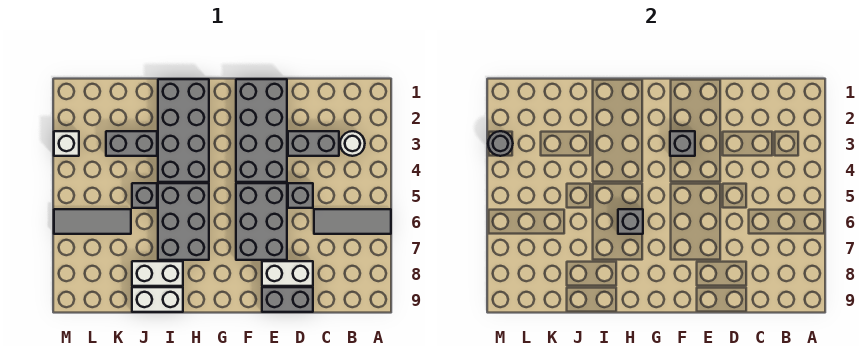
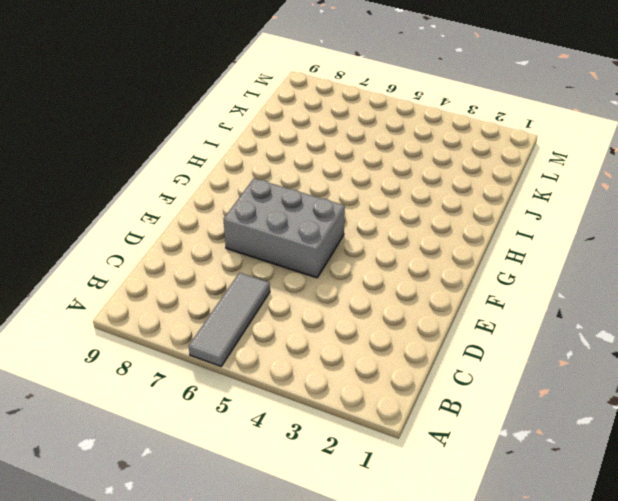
none -> white round brick B3 level 1
none -> grey brick C3:D3 level 1
none -> grey brick D5 level 1

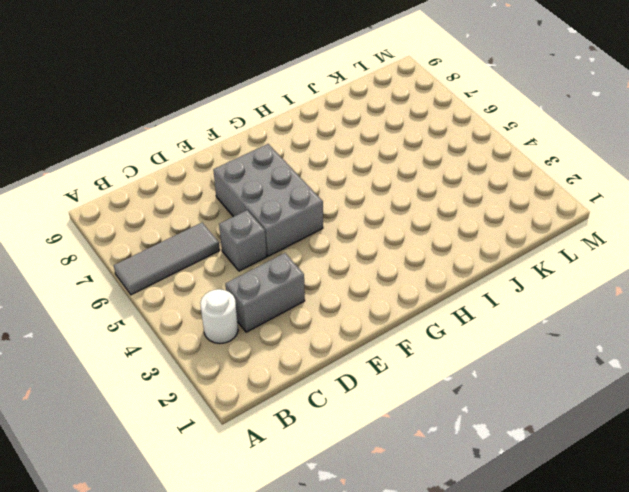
none -> white brick D8:E8 level 1
none -> grey brick D9:E9 level 1
none -> grey brick E1:F4 level 1

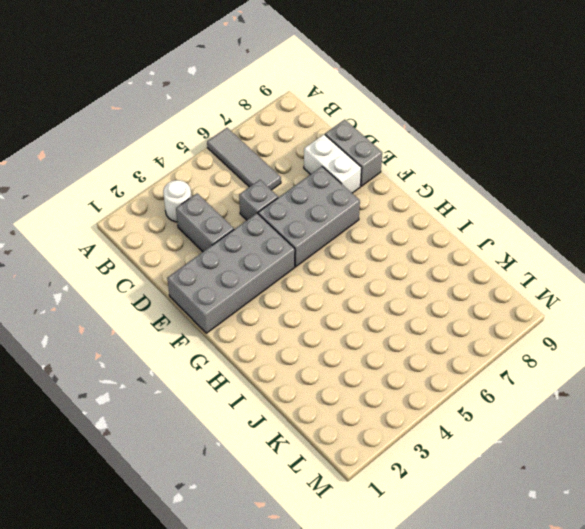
none -> grey brick H1:I4 level 1
none -> grey brick H5:I7 level 1
none -> white brick I8:J8 level 1

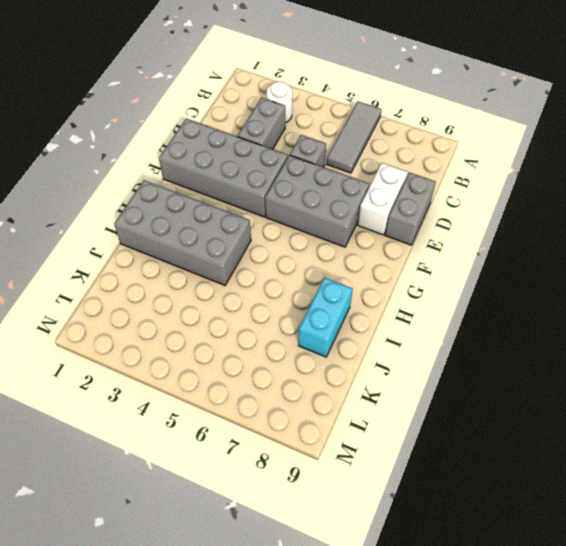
cyan brick I8:J8 level 1 -> white brick I8:J8 level 1
none -> grey brick H5:I7 level 1
none -> white brick I9:J9 level 1
none -> grey brick J3:K3 level 1

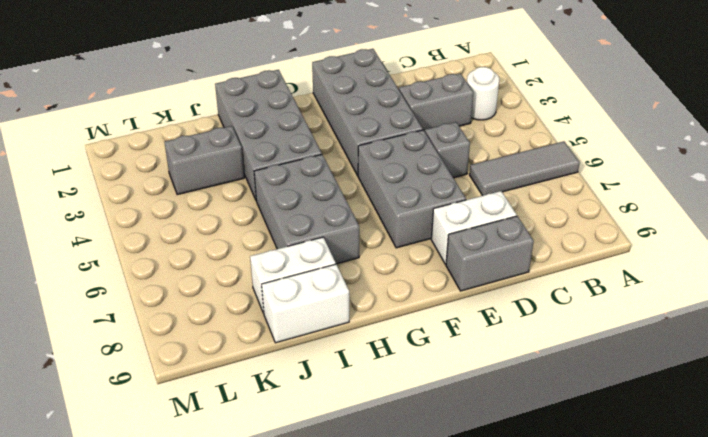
none -> grey brick J5 level 1
none -> grey tile K6:M6 level 1
none -> white brick M3 level 1

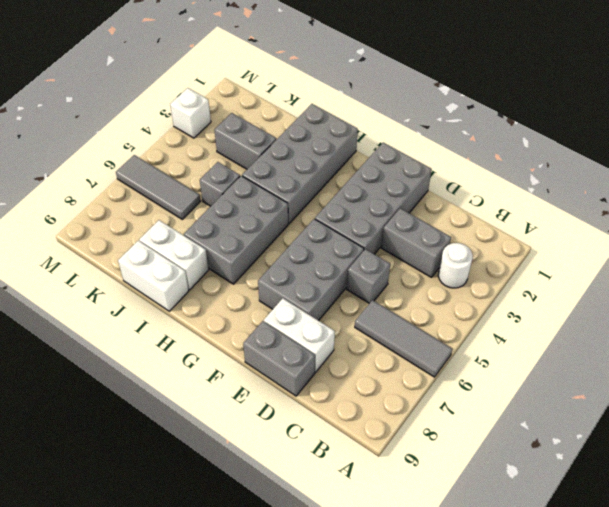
none -> grey brick F3 level 2
none -> grey brick H6 level 2
none -> grey round brick M3 level 2

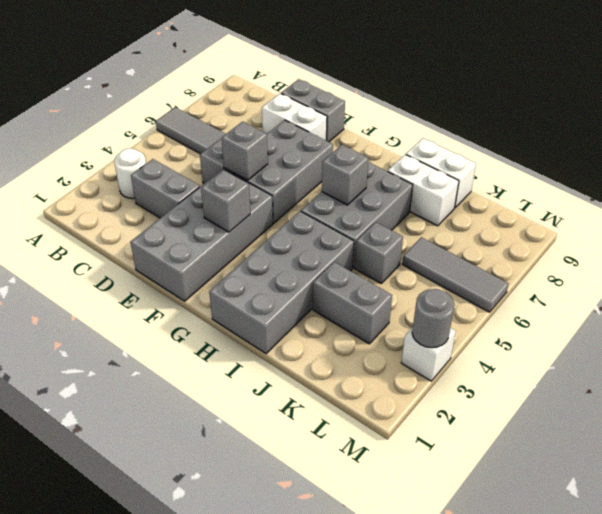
grey brick E5 level 2 -> none

